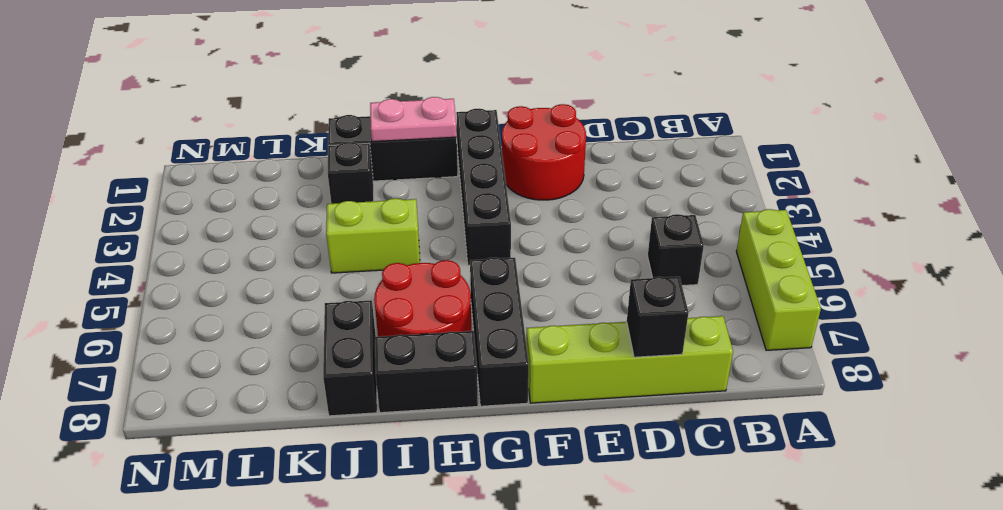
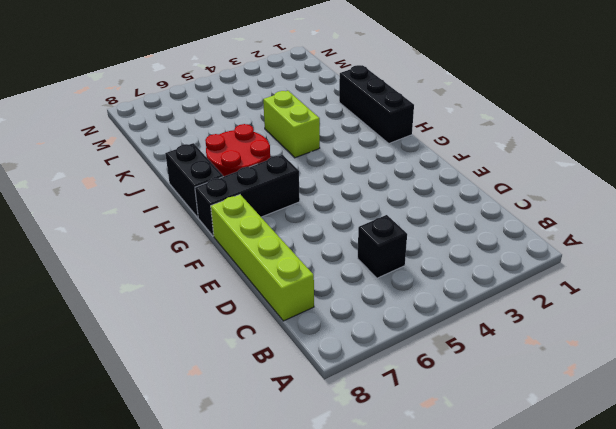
none -> lime brick A5:A7 level 1
none -> red round brick E1:F2 level 1
none -> black brick G1:G4 level 1

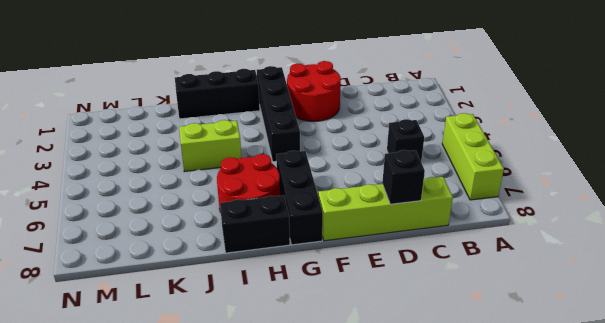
none -> black brick J2 level 1
none -> black brick J7:J8 level 1
none -> pink plate H1:I1 level 2

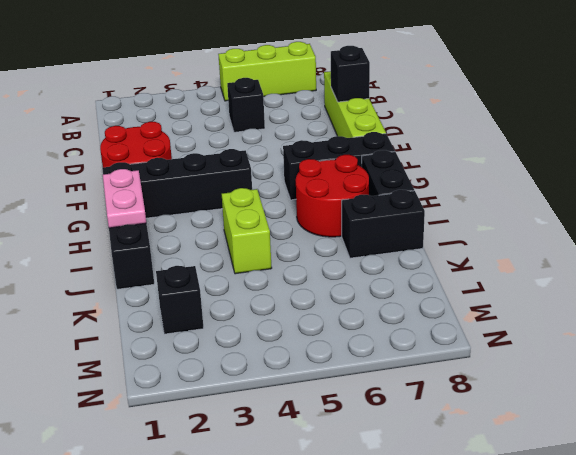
black brick L2 level 1 -> black brick J2 level 1

